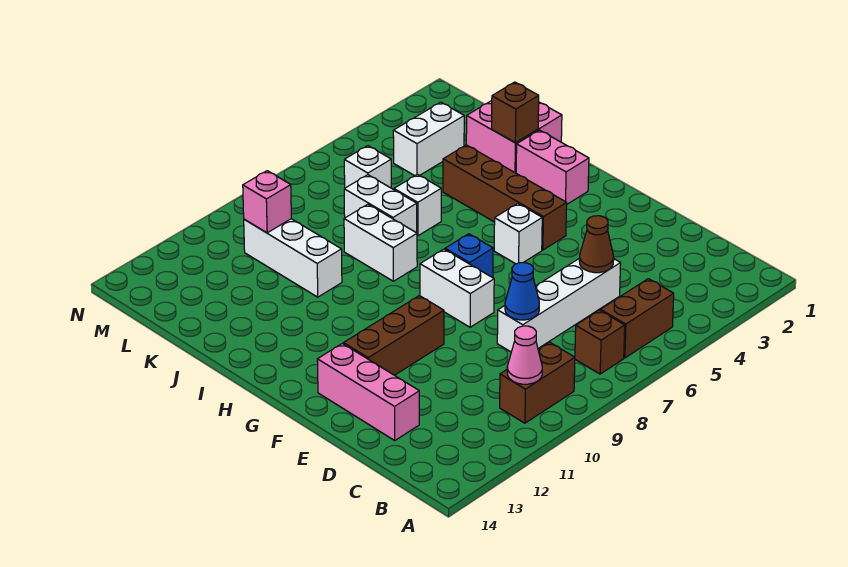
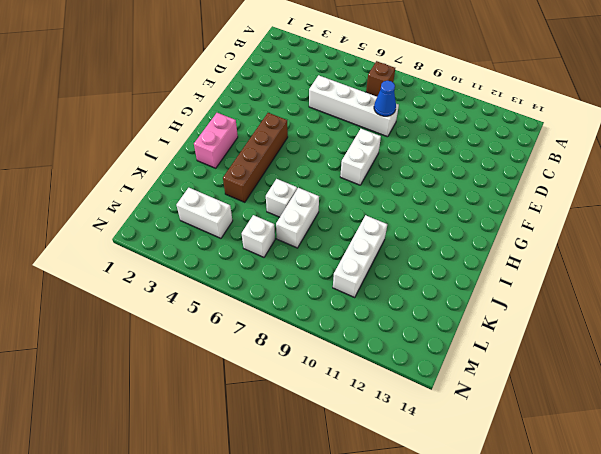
none -> brown brick B5:B6 level 1
none -> brown brick B9:B10 level 1
none -> pink brick D13:F13 level 1

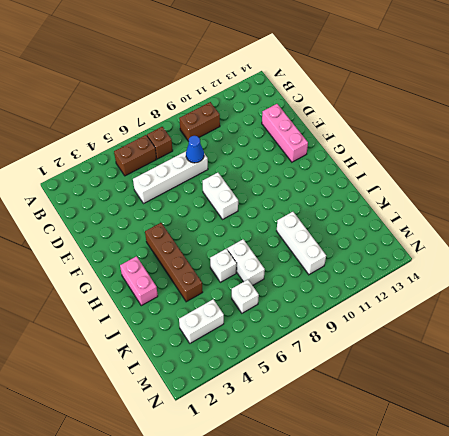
none -> brown brick F10:F12 level 1
none -> white brick G5 level 1
none -> blue brick G7 level 1

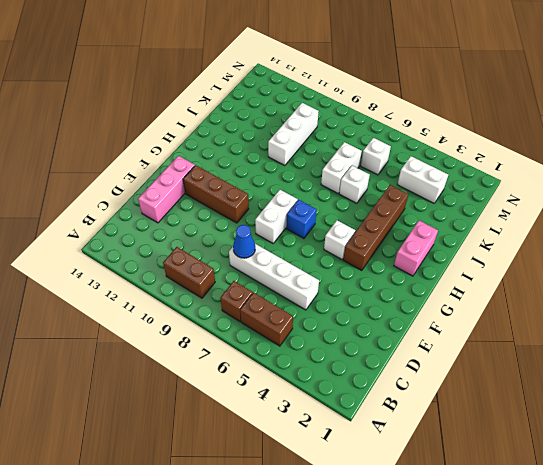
none -> white brick I8:J8 level 1
none -> pink brick J1:K2 level 1
none -> pink cone B10 level 2

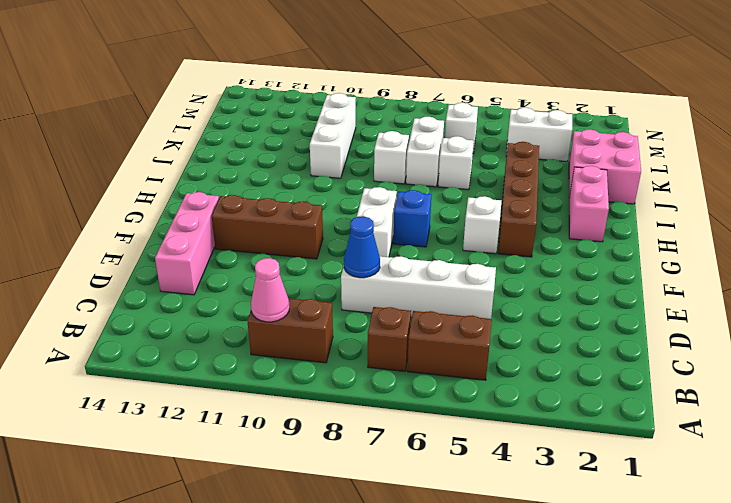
white brick J8 level 1 -> white brick I8:J8 level 1
none -> brown cone D5 level 2
none -> brown brick J2 level 2
none -> pink brick L10 level 2

